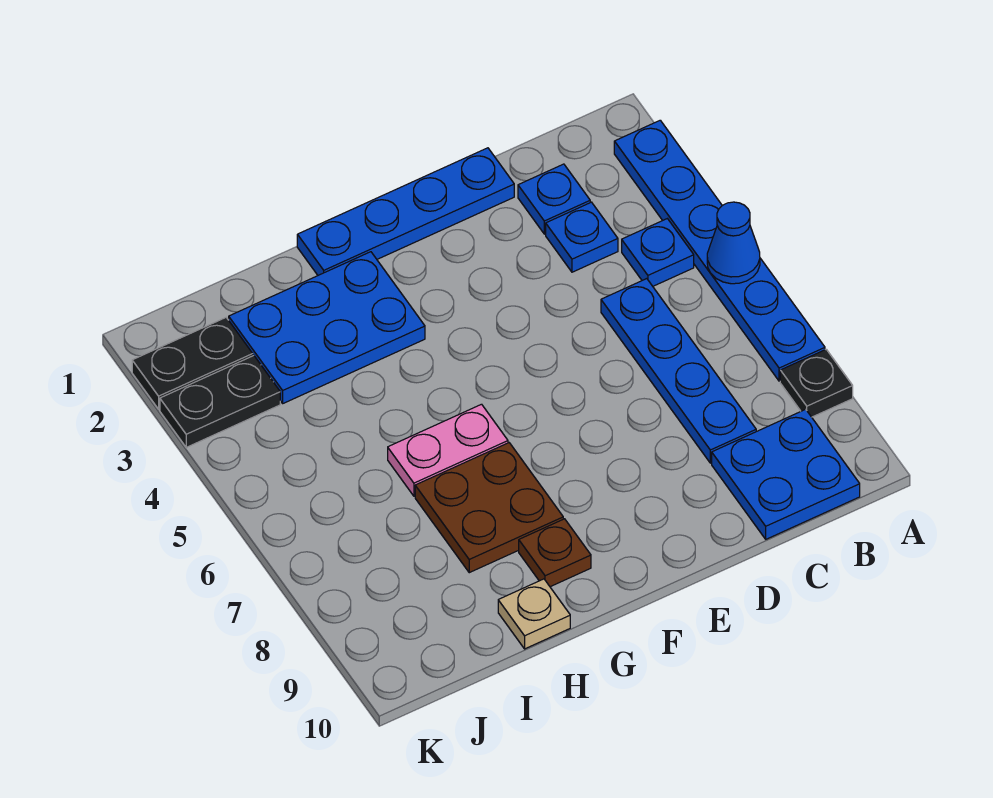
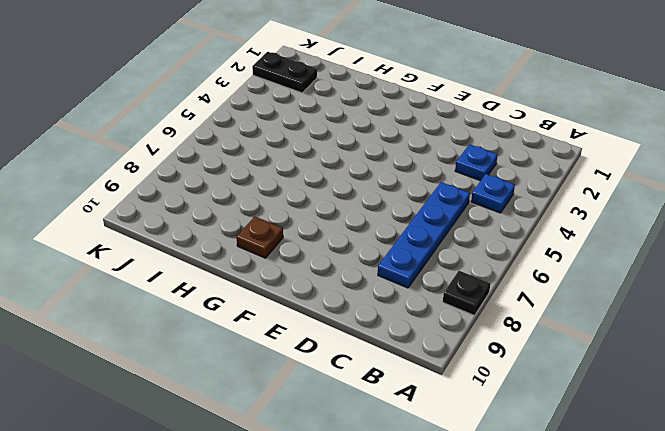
none -> blue plate A2:A7 level 1
none -> blue plate B9:C10 level 1
none -> blue plate C2 level 1

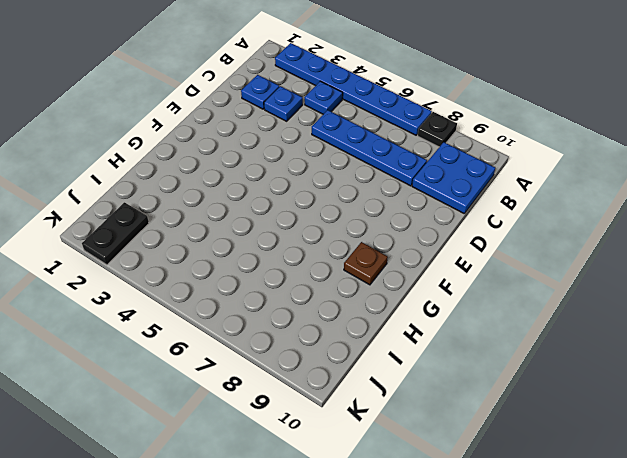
none -> blue plate D1:G1 level 1
none -> blue plate G2:I3 level 1
none -> pink plate G6:H6 level 1

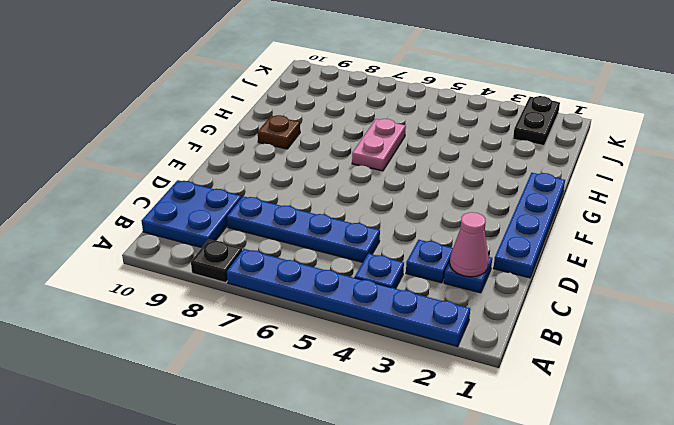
pink cone C2 level 2 -> none
none -> blue plate G2:I3 level 1
none -> brown plate G7:H8 level 1
none -> tan plate H10 level 1

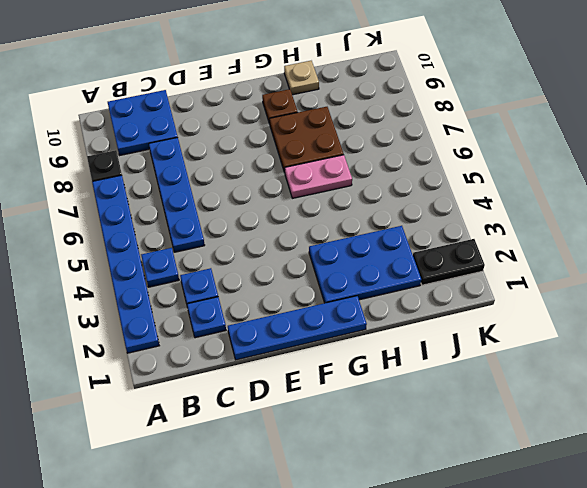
none -> black plate J3:K3 level 1
none -> blue cone A5 level 2

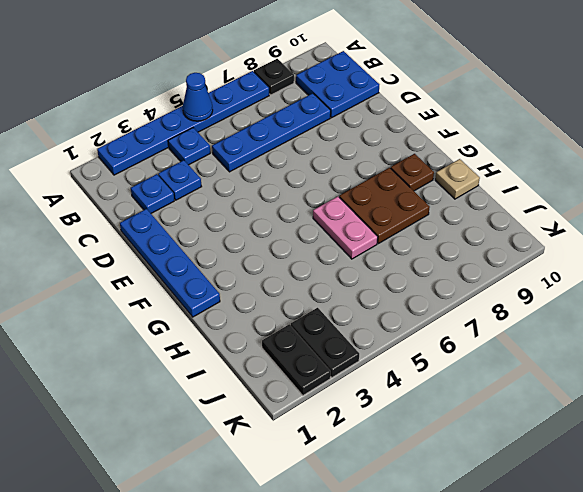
none -> blue plate G2:I3 level 1

